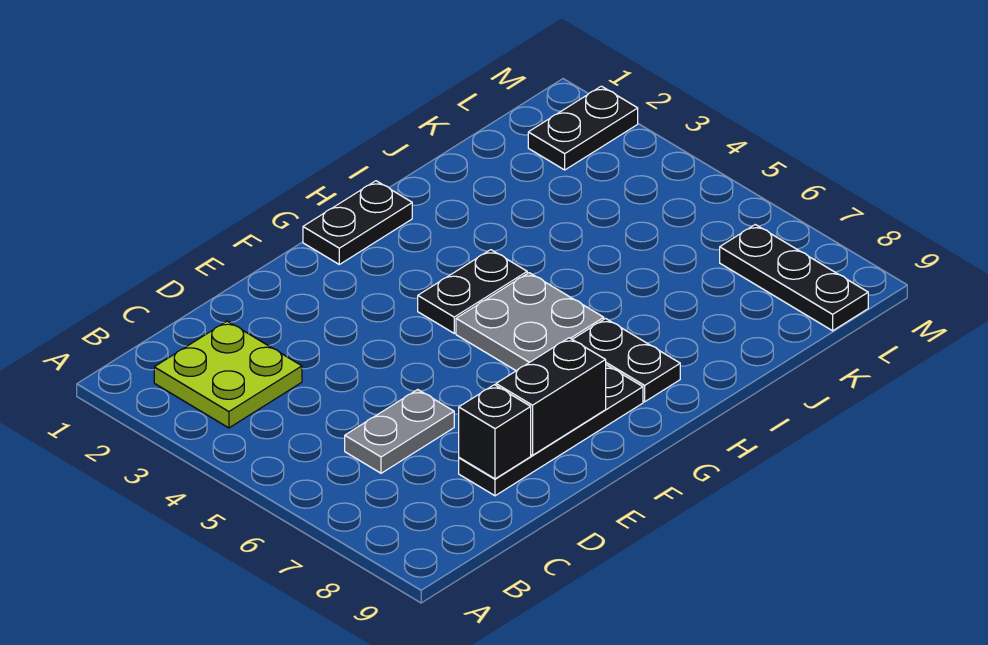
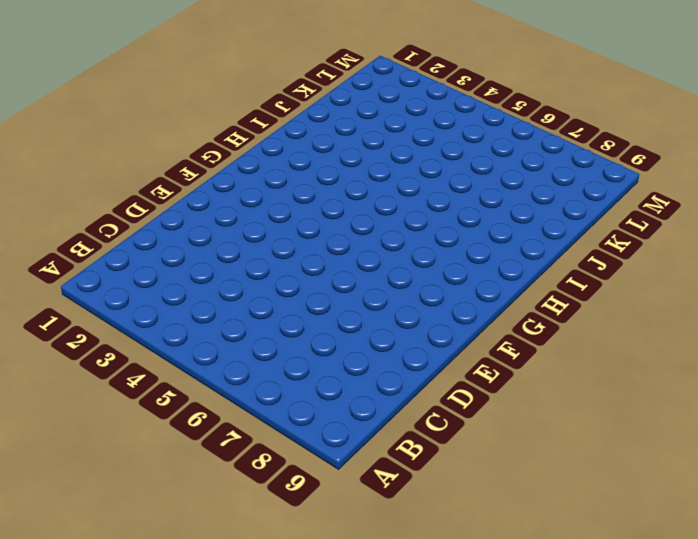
none -> lime plate B2:C3 level 1
none -> grey plate C6:D6 level 1

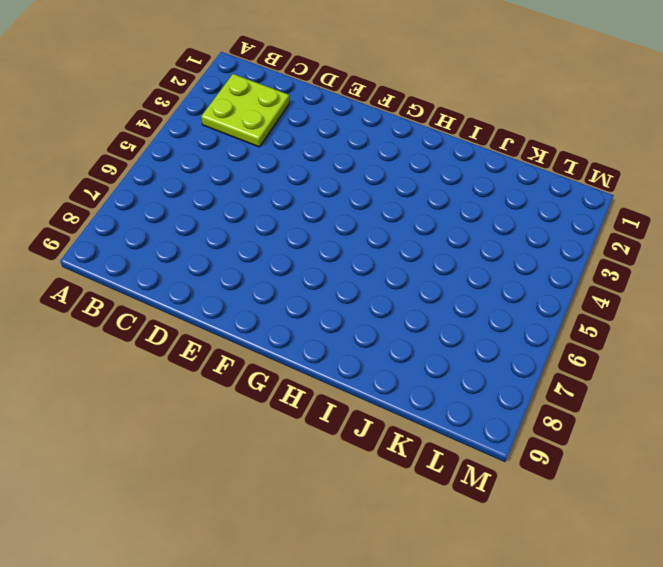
none -> grey plate C6:D6 level 1
none -> black plate D8:G8 level 1

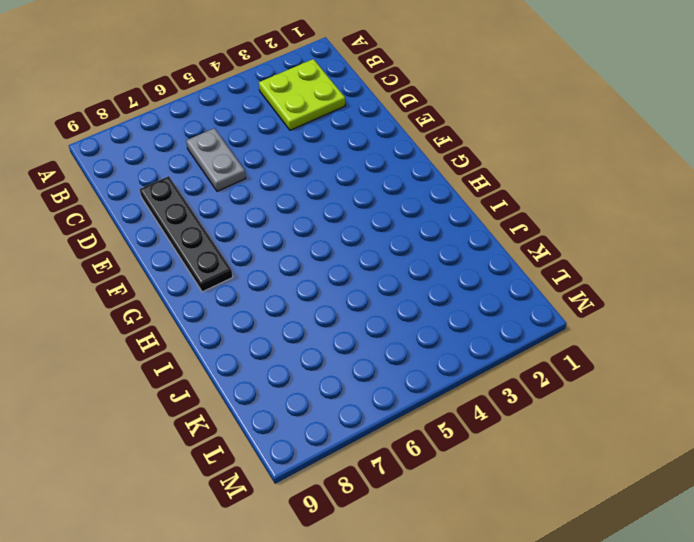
none -> black plate G1:H1 level 1
none -> black plate G4:H4 level 1

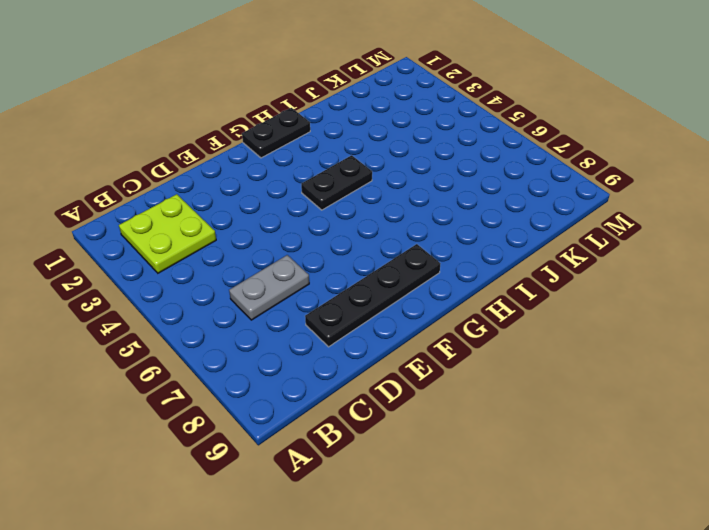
none -> grey plate G5:H6 level 1
none -> black plate H7:H8 level 1

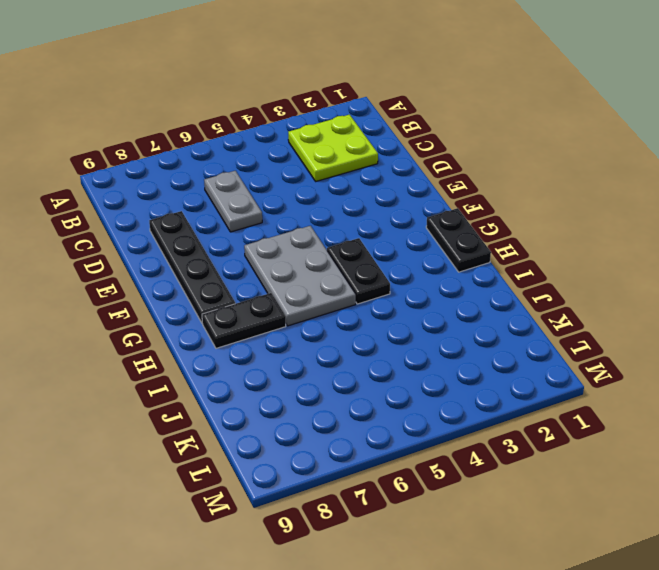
grey plate F5:H6 level 1 -> grey plate G5:H6 level 1
none -> black plate L2:M2 level 1
none -> black plate L7:L9 level 1

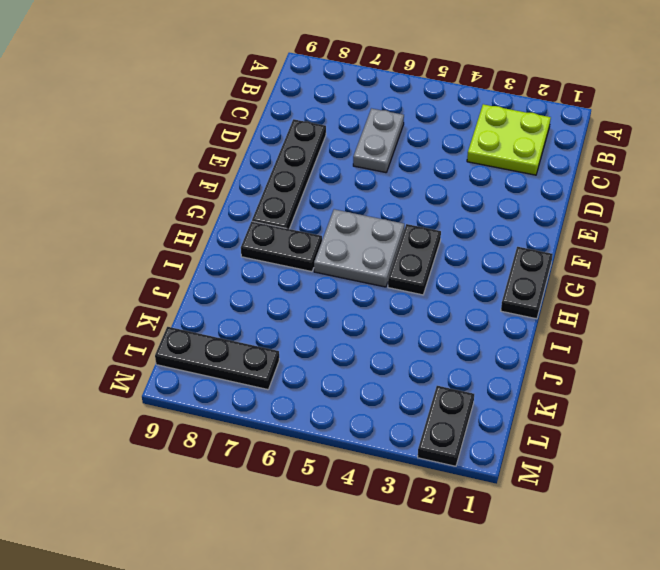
none -> black brick D8 level 2
none -> black brick E8:F8 level 2

